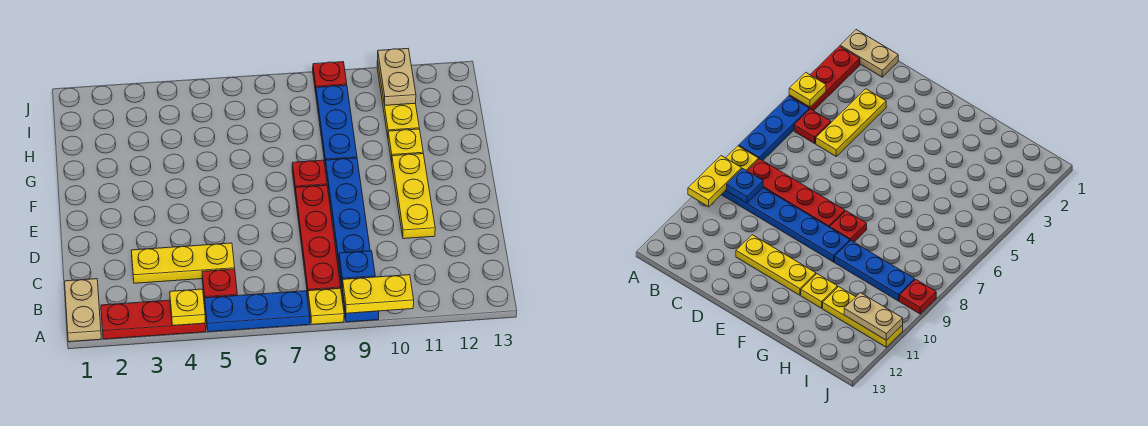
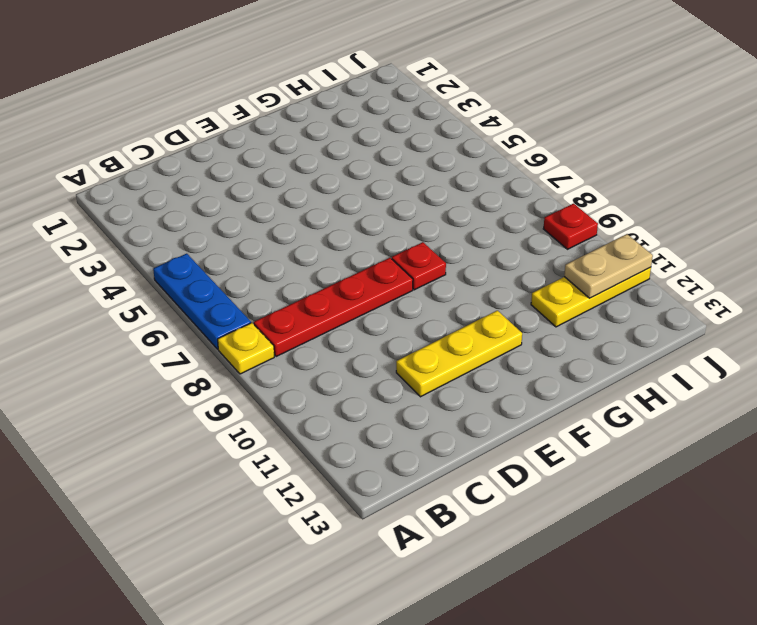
none -> tan plate A1:B1 level 1
none -> red plate A2:A4 level 1
none -> blue plate A9:F9 level 1

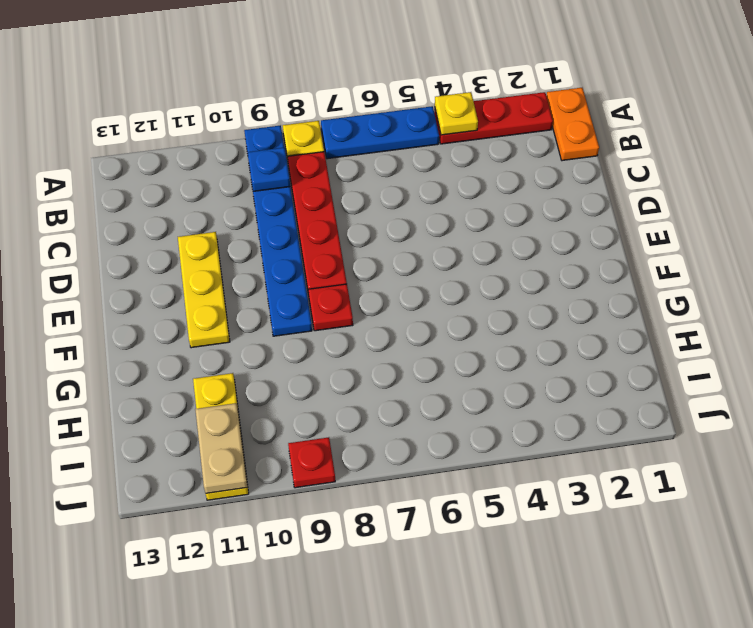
orange plate A1:B1 level 1 -> tan plate A1:B1 level 1
none -> red plate B5 level 1
none -> yellow plate C3:C5 level 1
none -> blue plate G9:I9 level 1

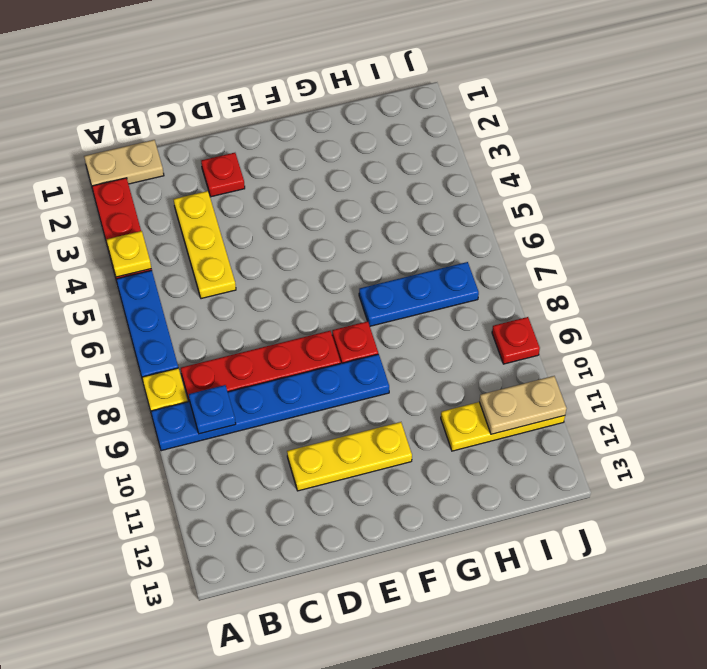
red plate D2 level 1 -> red plate B5 level 1
blue plate G7:I7 level 1 -> blue plate G9:I9 level 1
none -> yellow plate G11 level 1
none -> yellow plate A9:A10 level 2

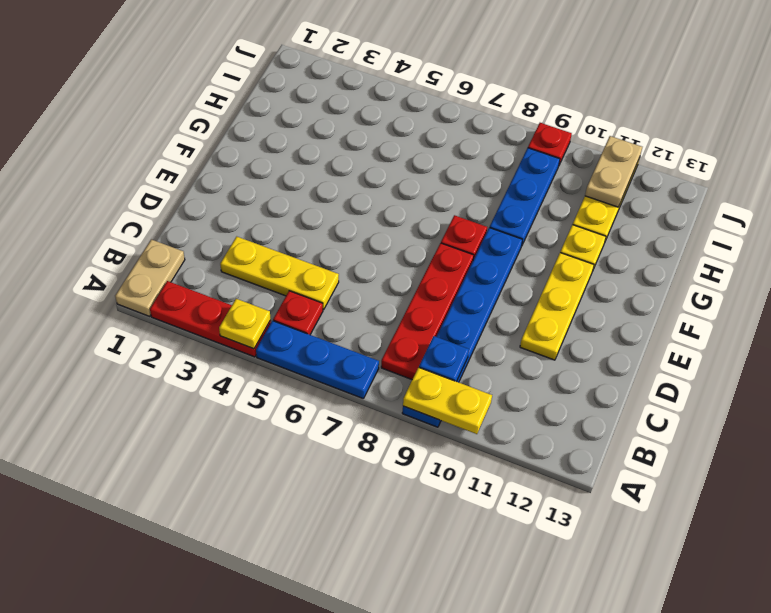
none -> yellow plate A8 level 1

